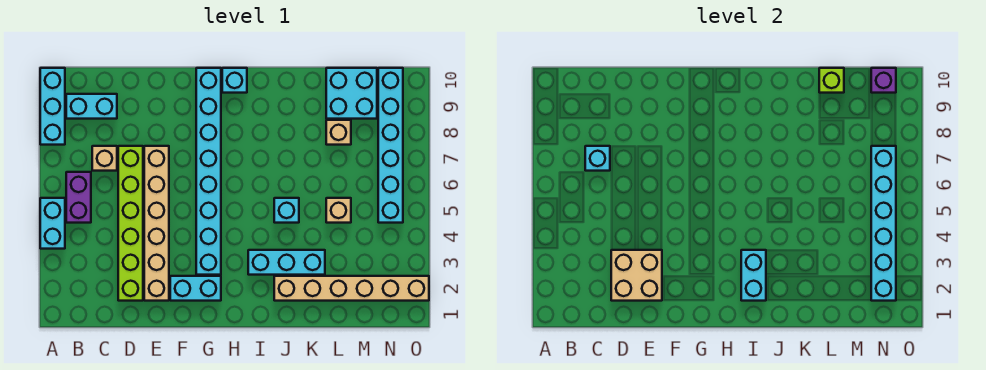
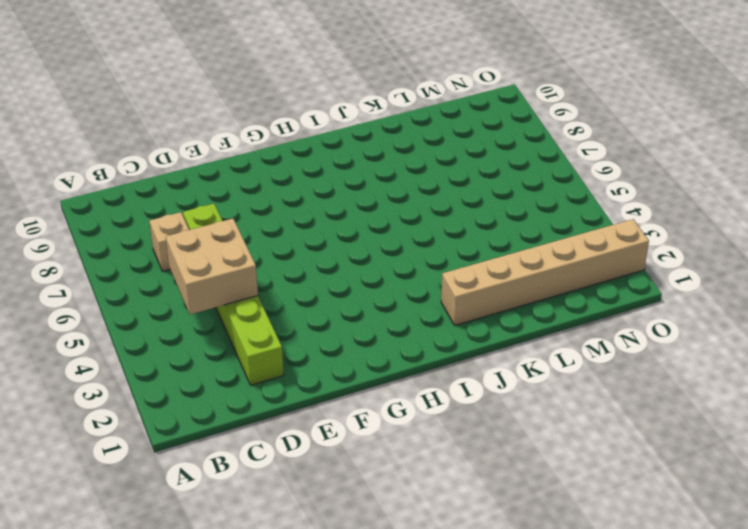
tan brick C4:D5 level 2 -> tan brick D2:E3 level 2
none -> cyan brick A4:A5 level 1
none -> cyan brick A8:A10 level 1
none -> purple brick B5:B6 level 1

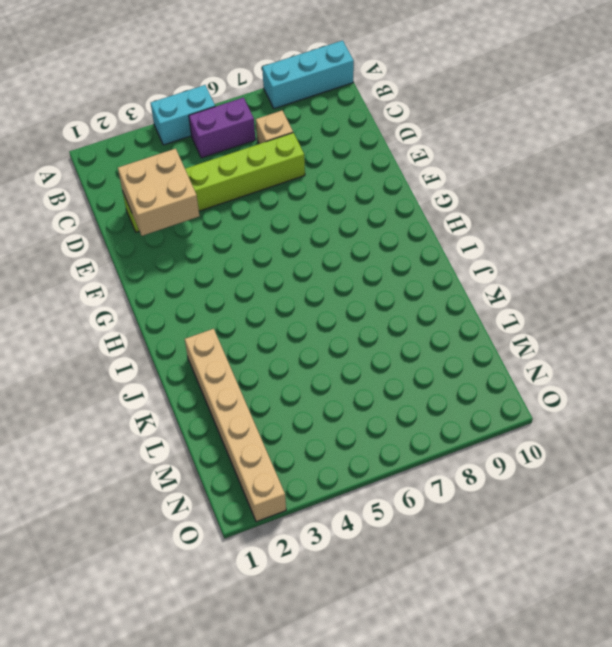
none -> cyan brick B9:C9 level 1
none -> tan brick E2:E7 level 1
none -> cyan brick F2:G2 level 1

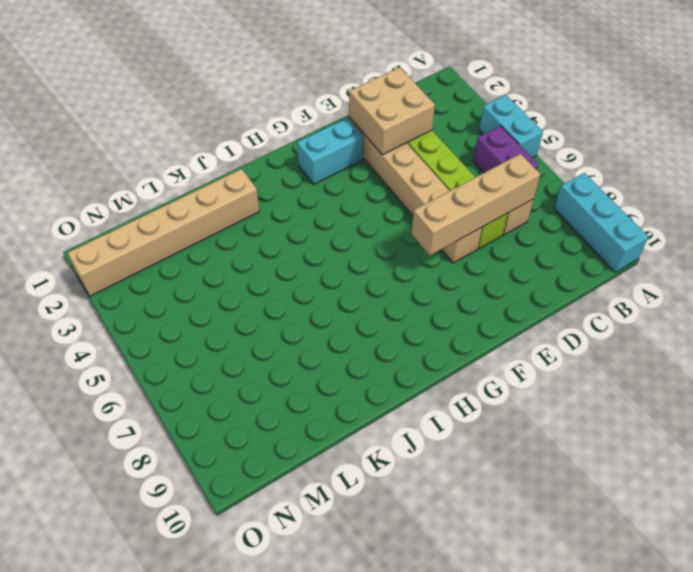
tan brick C7:F7 level 2 -> cyan brick C7 level 2
none -> cyan brick B9:C9 level 1
none -> cyan brick G3:G10 level 1
none -> cyan brick H10 level 1

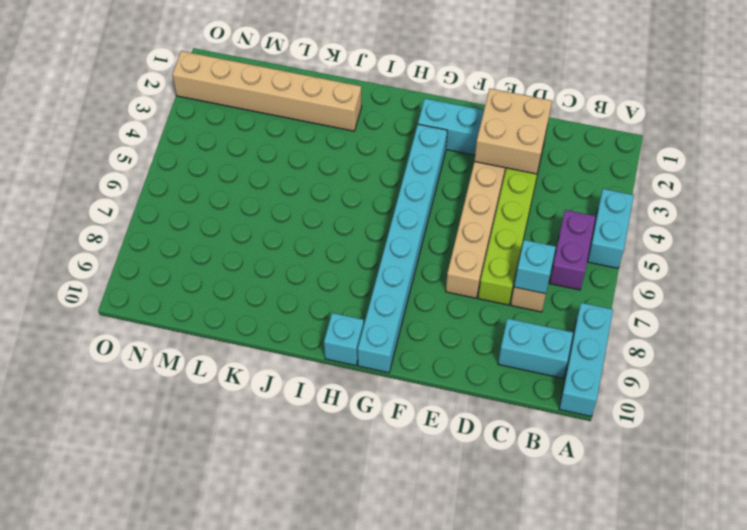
none -> cyan brick I3:K3 level 1
none -> cyan brick J5 level 1
none -> tan brick L5 level 1

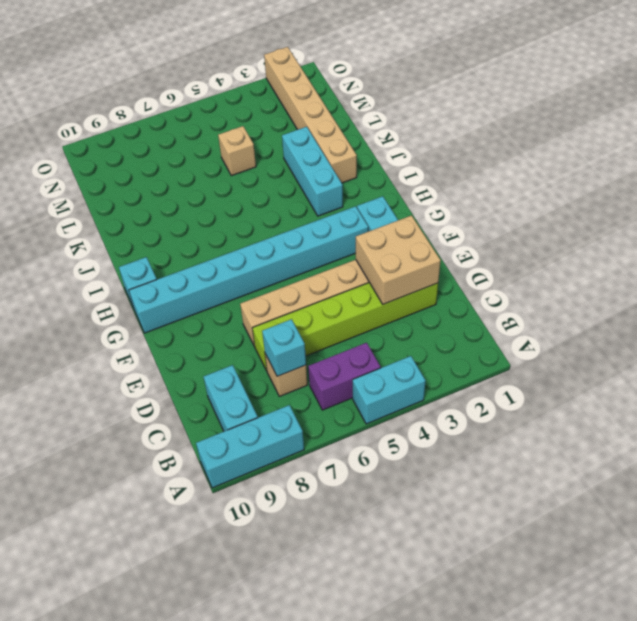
none -> cyan brick J5 level 1
none -> tan brick L8 level 1
none -> cyan brick L9:M10 level 1

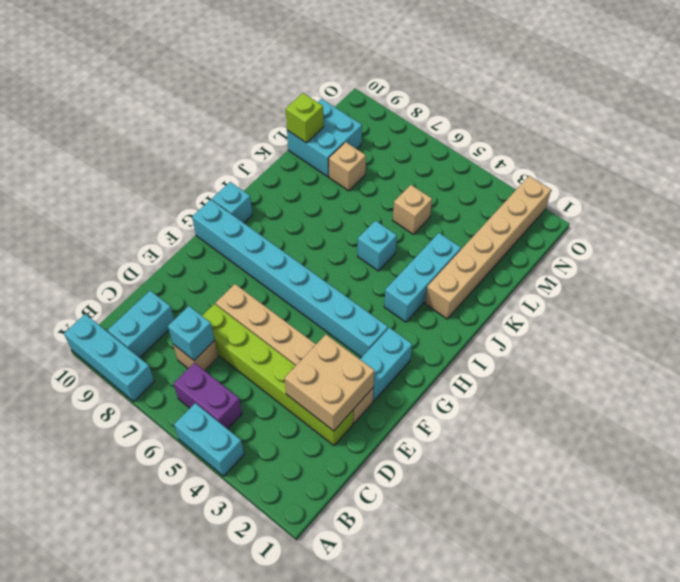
none -> cyan brick N5:N10 level 1
none -> cyan brick I2:I3 level 2
none -> cyan brick N2:N7 level 2

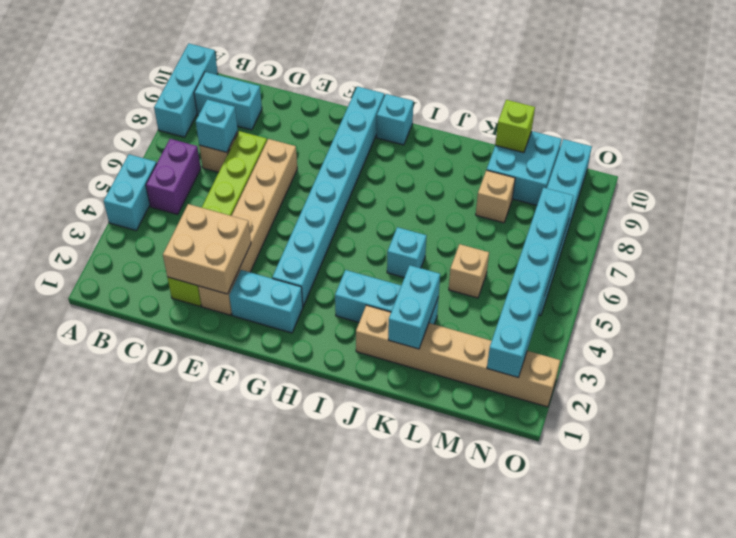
cyan brick K2:K3 level 2 -> cyan brick I2:I3 level 2
none -> purple brick N10 level 2

